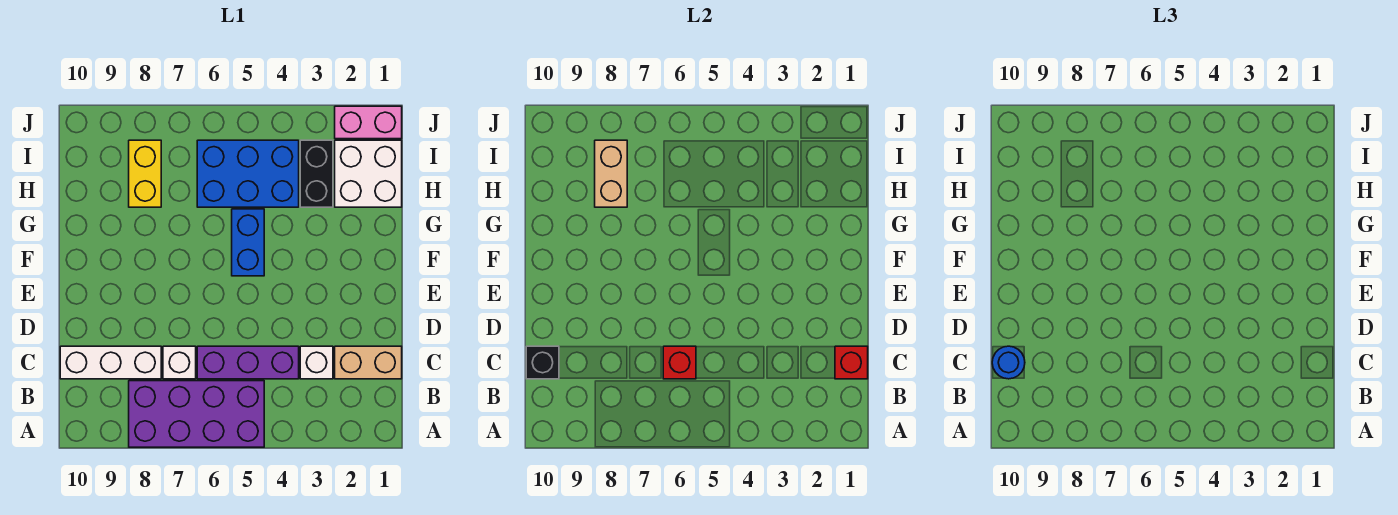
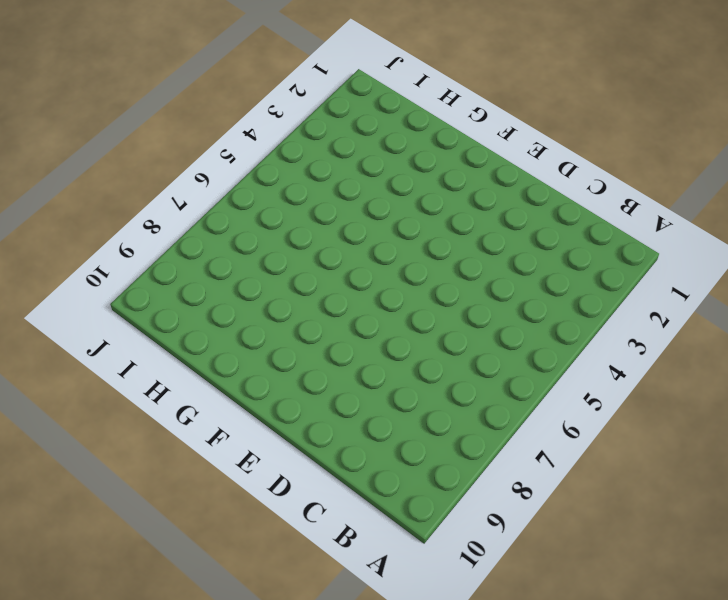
none -> purple brick A5:B8 level 1
none -> tan brick C1:C2 level 1
none -> white brick C3 level 1

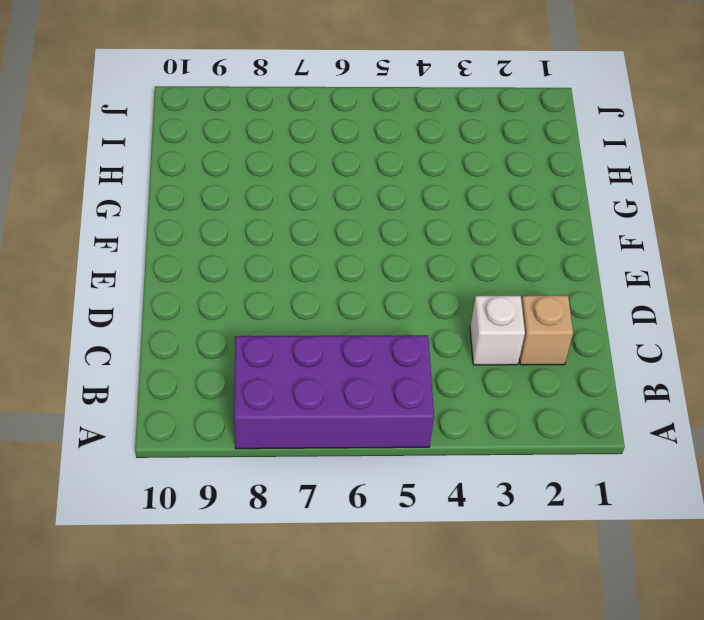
tan brick C2 level 1 -> tan brick C1:C2 level 1
none -> purple brick C4:C6 level 1
none -> white brick C7 level 1
none -> white brick C8:C10 level 1

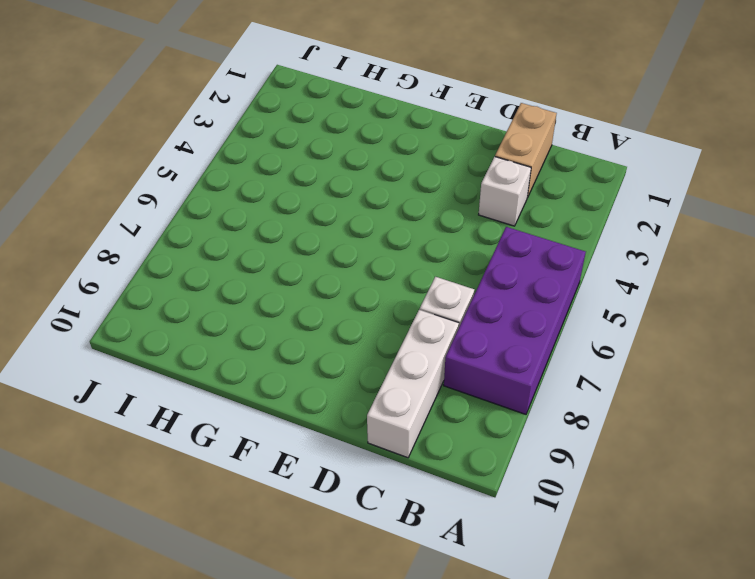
none -> purple brick C4:C6 level 1
none -> blue brick F5:G5 level 1
none -> white brick H1:I2 level 1

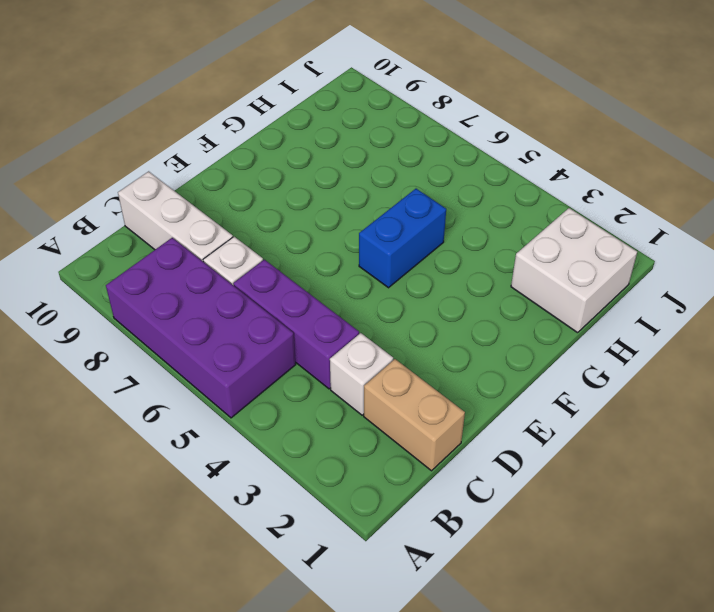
none -> black brick H3:I3 level 1
none -> blue brick H4:I6 level 1
none -> yellow brick H8:I8 level 1

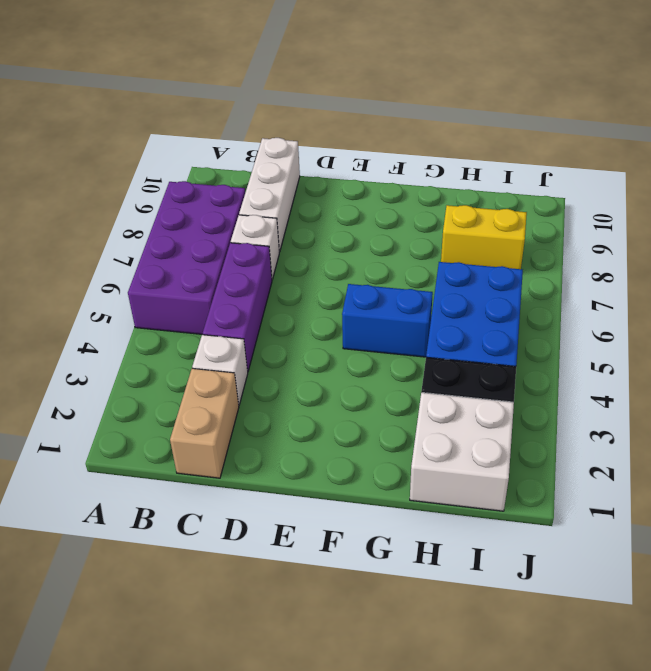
none -> pink brick J1:J2 level 1
none -> red brick C1 level 2
none -> red brick C6 level 2

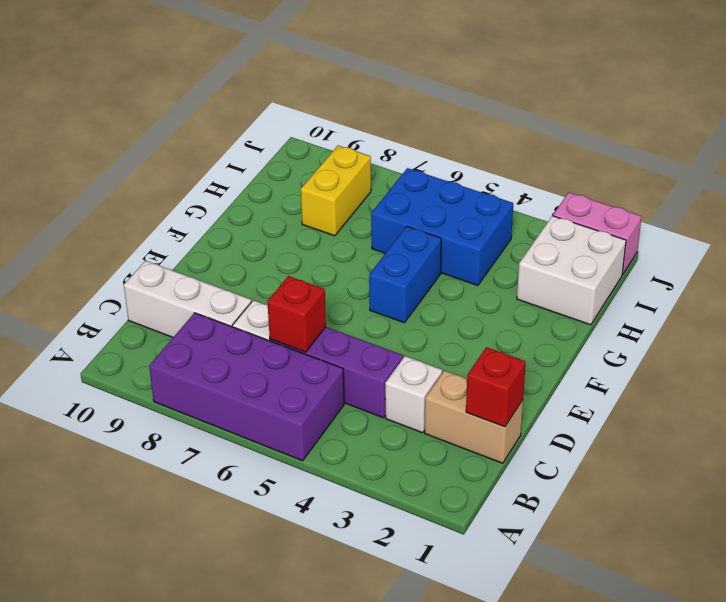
none -> black brick H3:I3 level 1
none -> black brick C10 level 2
none -> tan brick H8:I8 level 2

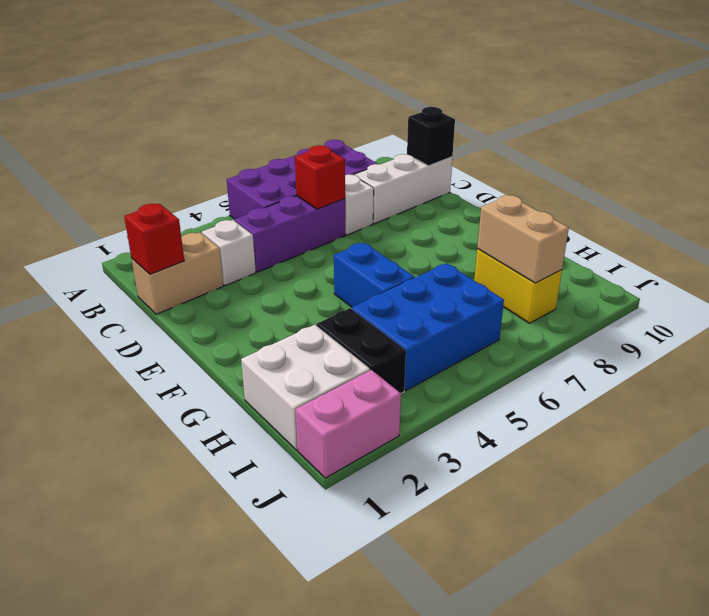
none -> blue round brick C10 level 3

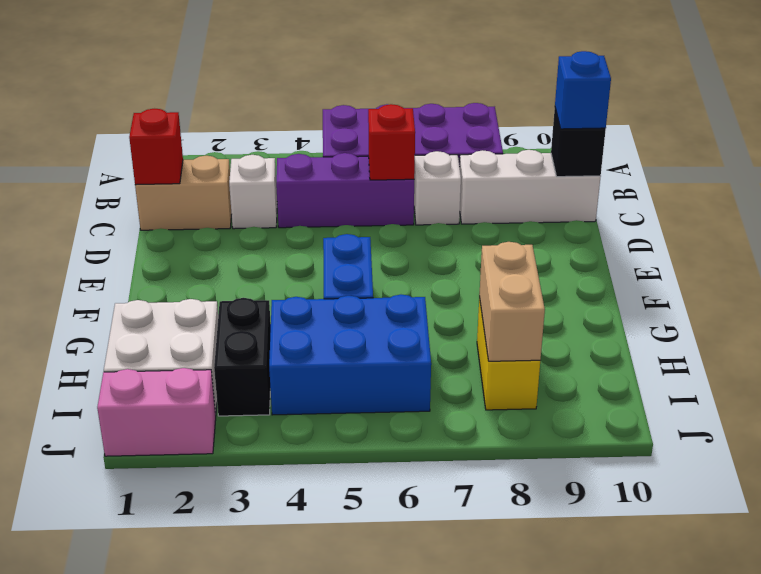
blue brick C10 level 3 -> blue round brick C10 level 3

